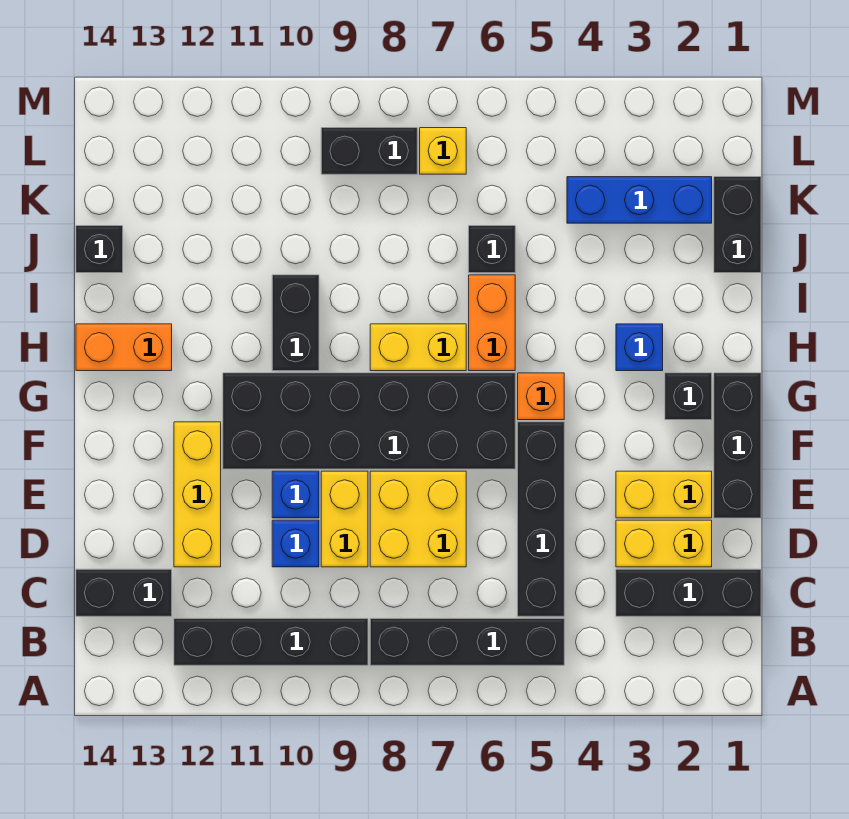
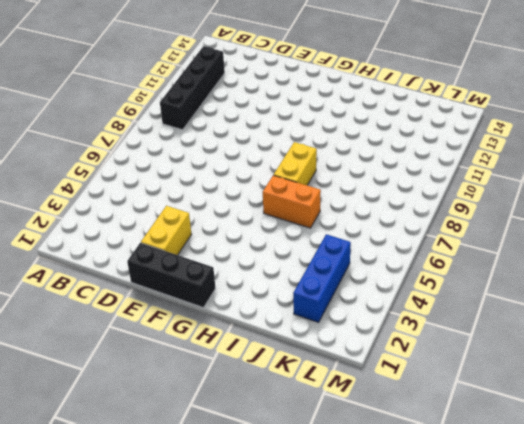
none -> black brick B5:B8 level 1
none -> black brick C1:C3 level 1
none -> black brick C5:F5 level 1

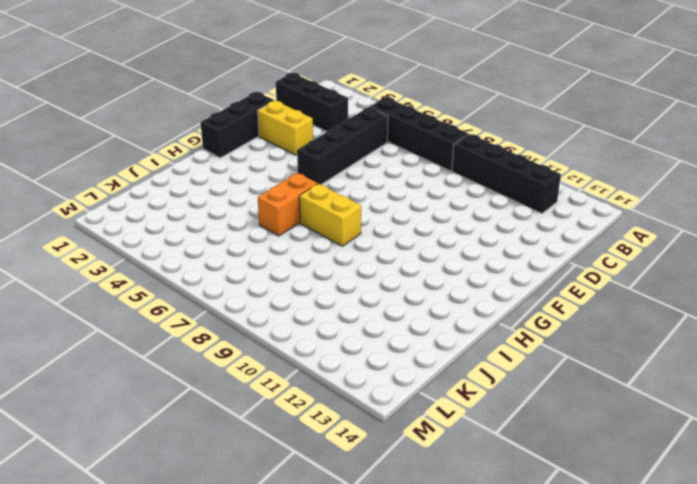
none -> black brick C13:C14 level 1
none -> yellow brick D2:D3 level 1
none -> yellow brick D7:E8 level 1

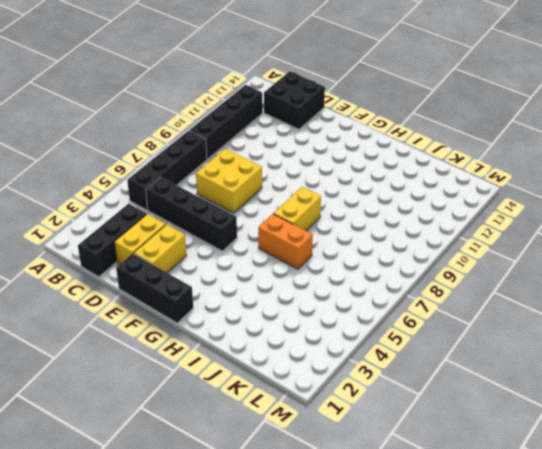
black brick C13:D14 level 1 -> black brick C13:C14 level 1
none -> yellow brick D9:E9 level 1
none -> blue brick D10 level 1
none -> yellow brick D12:F12 level 1

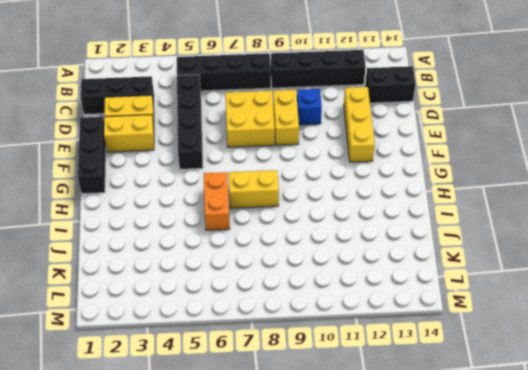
none -> blue brick E10 level 1
none -> black brick F6:G11 level 1
none -> black brick G2 level 1

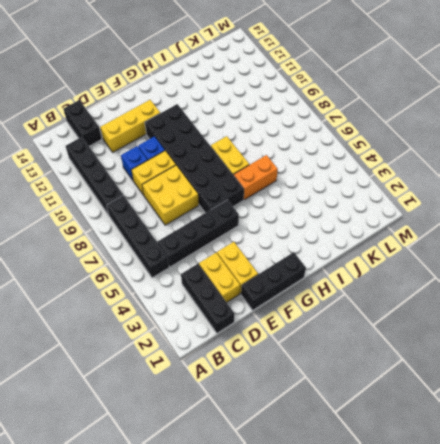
none -> black brick G2 level 1
none -> orange brick G5 level 1
none -> blue brick H3 level 1

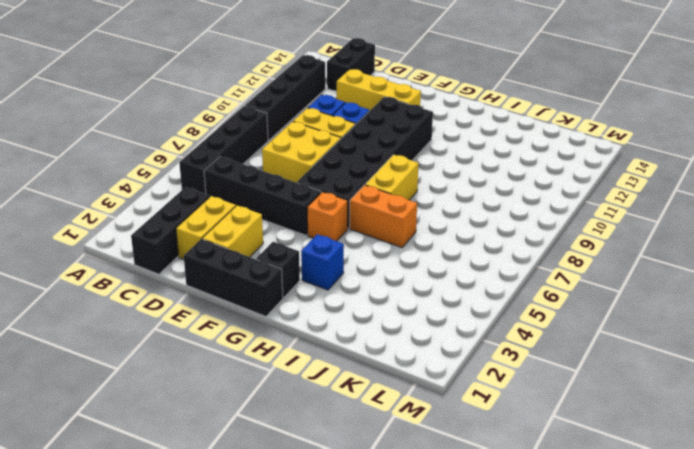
none -> black brick H10:I10 level 1
none -> orange brick H13:H14 level 1
none -> black brick J1:K1 level 1

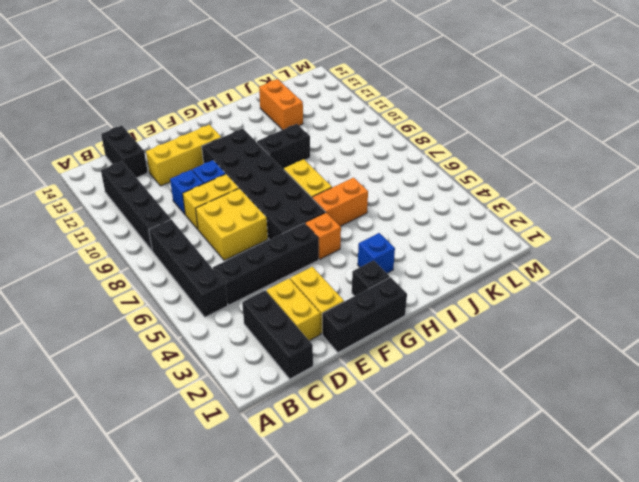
orange brick J12:J13 level 1 -> orange brick H13:H14 level 1
none -> black brick J1:K1 level 1
none -> black brick J6 level 1
none -> black brick J14 level 1

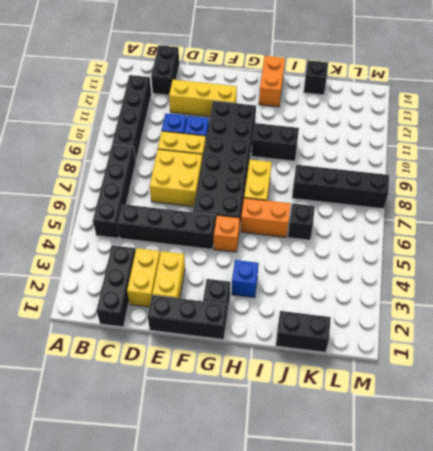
black brick J8:M8 level 1 -> black brick L8:L9 level 1
none -> blue brick K2:K4 level 1
none -> yellow brick L7 level 1

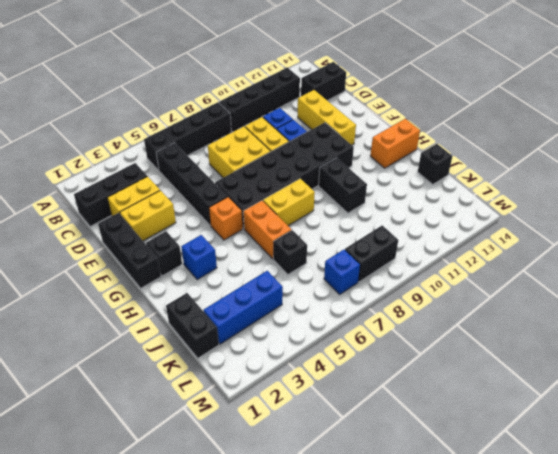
blue brick L7 level 1 -> yellow brick L7 level 1

